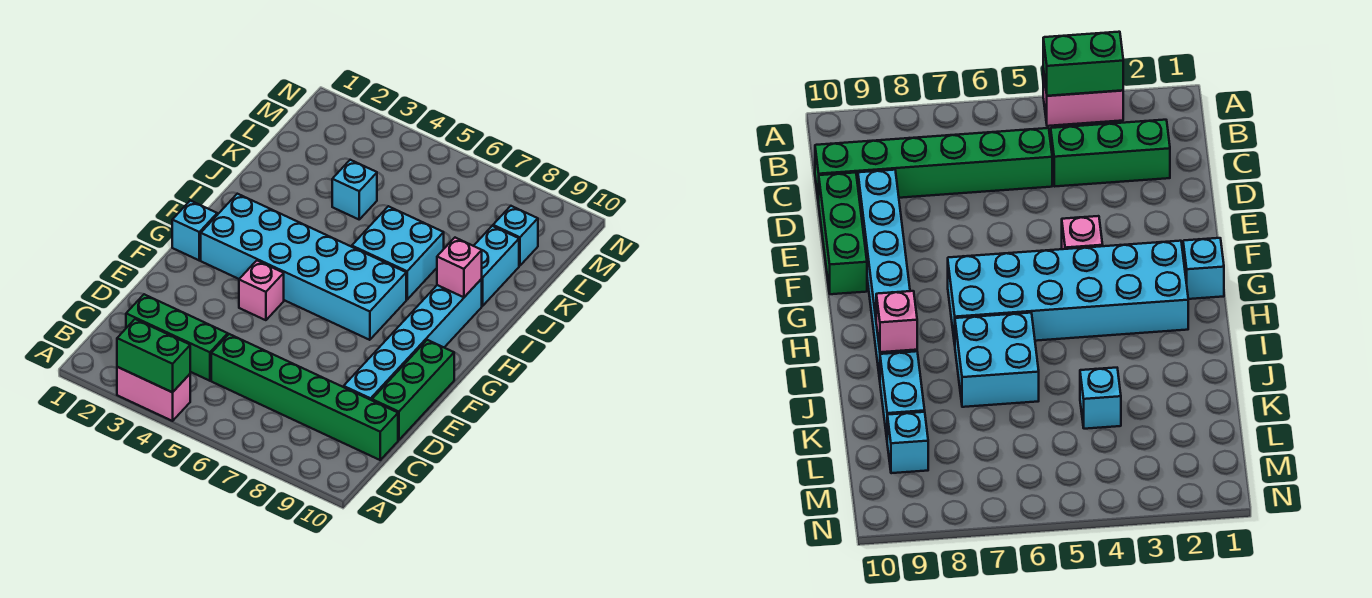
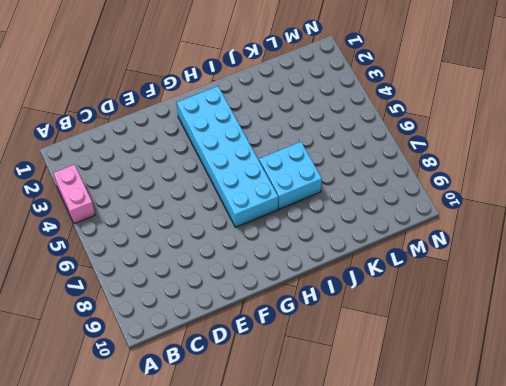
none -> green brick C2:C4 level 1
none -> green brick C5:C10 level 1
none -> cyan brick D9:I9 level 1

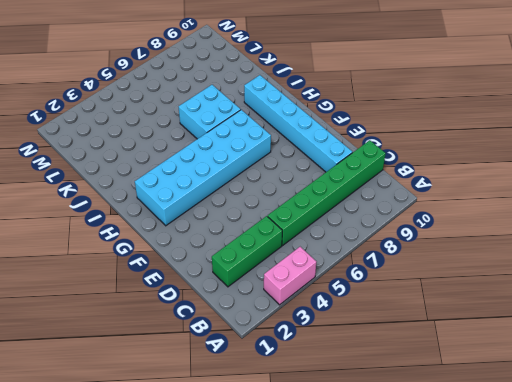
none -> green brick D10:F10 level 1
none -> pink brick F4 level 1
none -> cyan brick G1 level 1

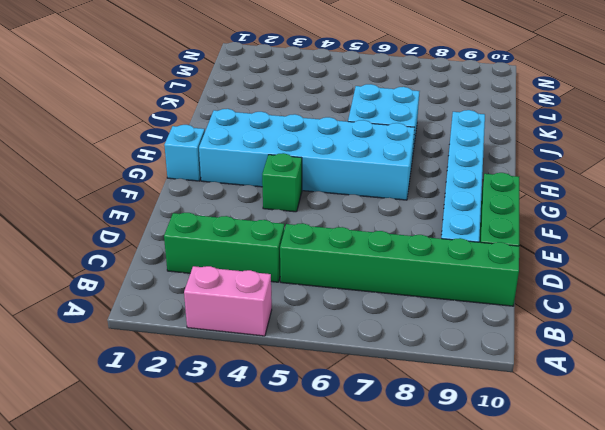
green brick F4 level 1 -> pink brick F4 level 1
none -> cyan brick J9:K9 level 1
none -> cyan brick K4 level 1
none -> cyan brick L9 level 1

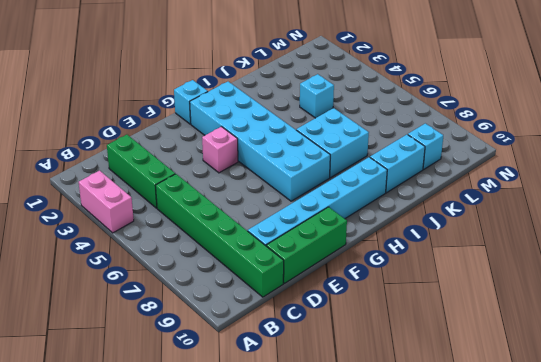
none -> green brick A3:A4 level 2
none -> pink brick I9 level 2

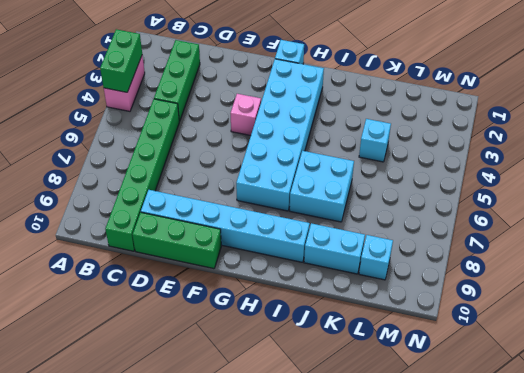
none -> pink brick I9 level 2

